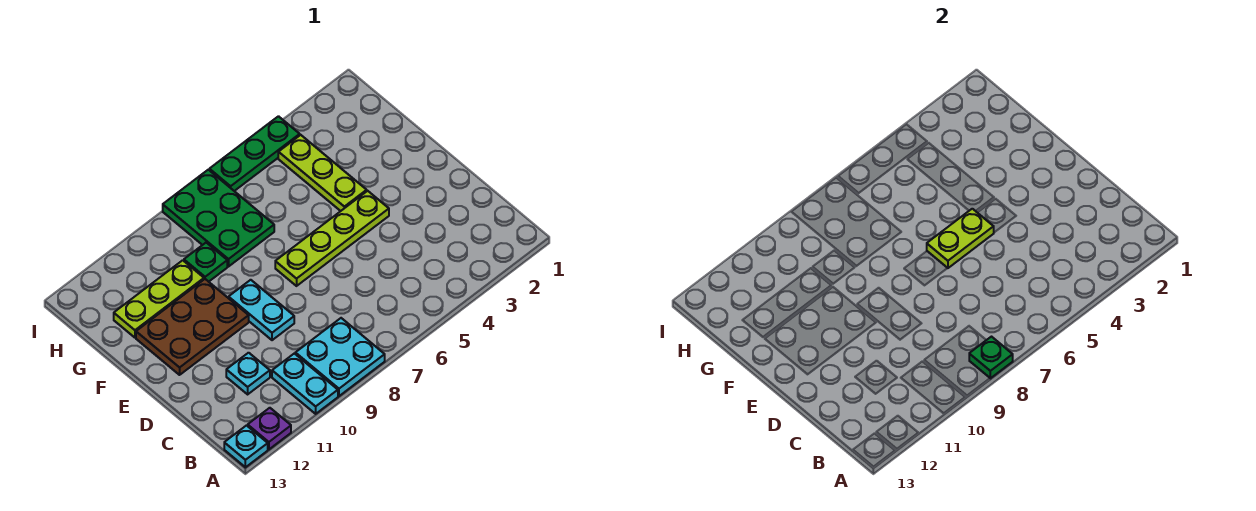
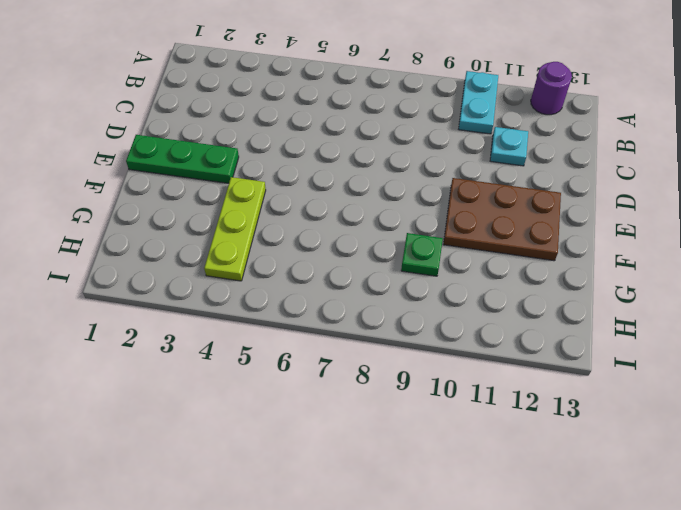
purple round brick A12 level 1 -> purple plate A12 level 1
green plate E1:E3 level 1 -> green plate I4:I6 level 1
none -> cyan plate A8:B9 level 1
none -> cyan plate A13 level 1
none -> cyan plate D9:E9 level 1

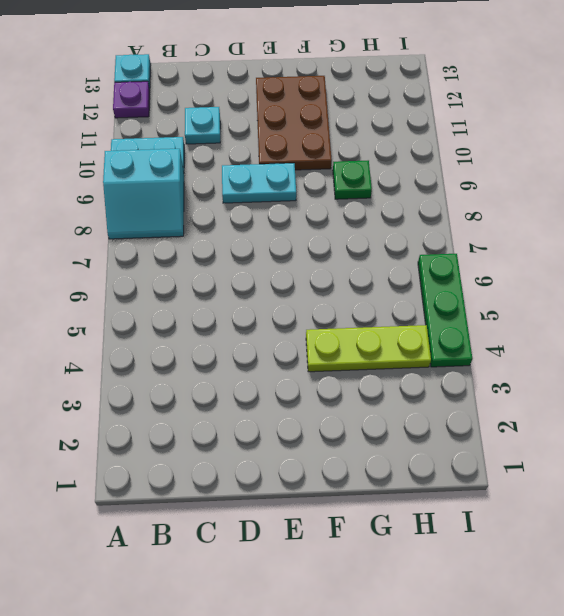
cyan slope A8:B9 level 1 top 9 -> cyan plate A8:B9 level 1
none -> lime plate E4:E7 level 1
none -> green plate G7:I8 level 1
none -> lime plate G10:G12 level 1

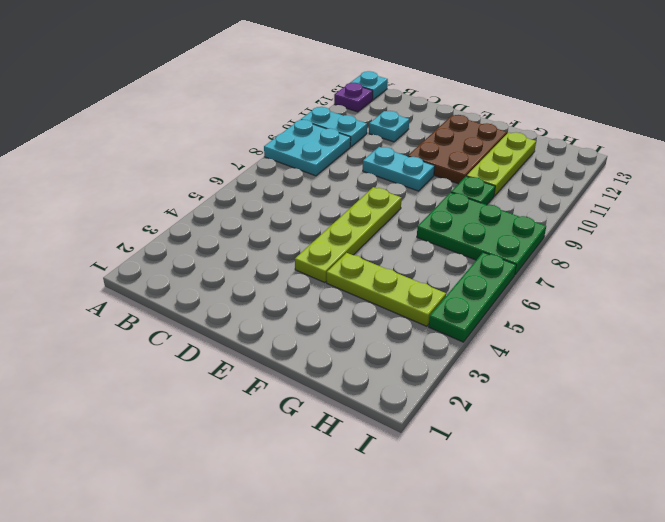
none -> green plate A8 level 2
none -> lime plate E5:E6 level 2

